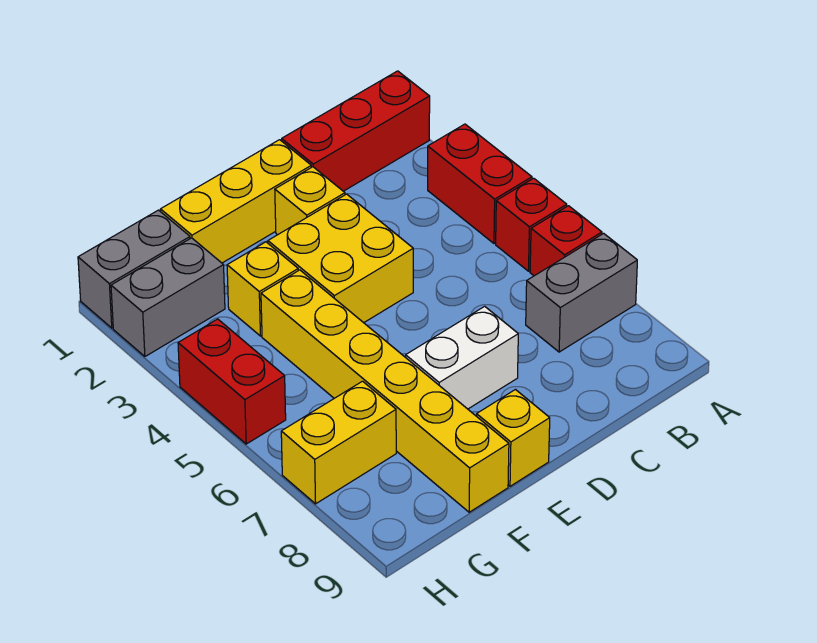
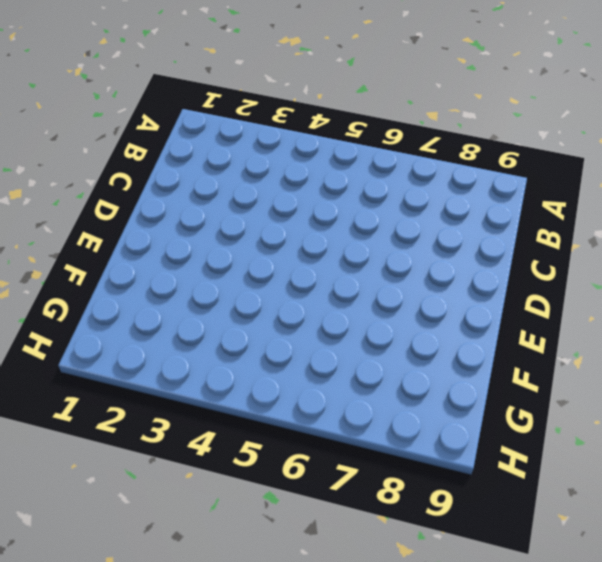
none -> red brick A1:C1 level 1
none -> red brick A3:A4 level 1
none -> red brick A5 level 1

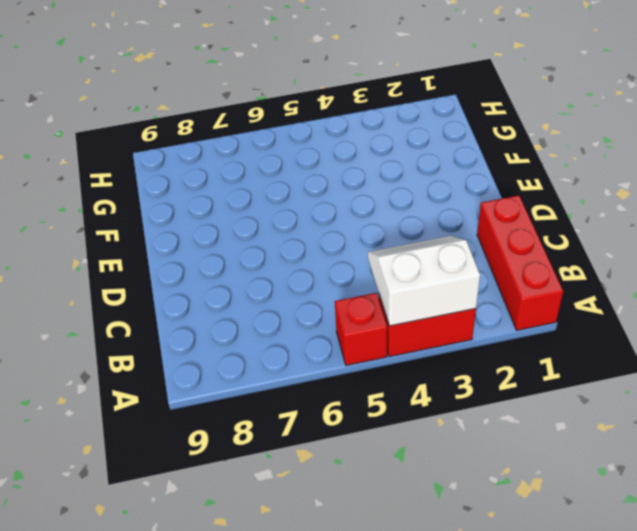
white slope A3:B4 level 2 top A -> none
none -> red brick A6 level 1
none -> grey brick A7:B7 level 1
none -> yellow brick D1:F1 level 1

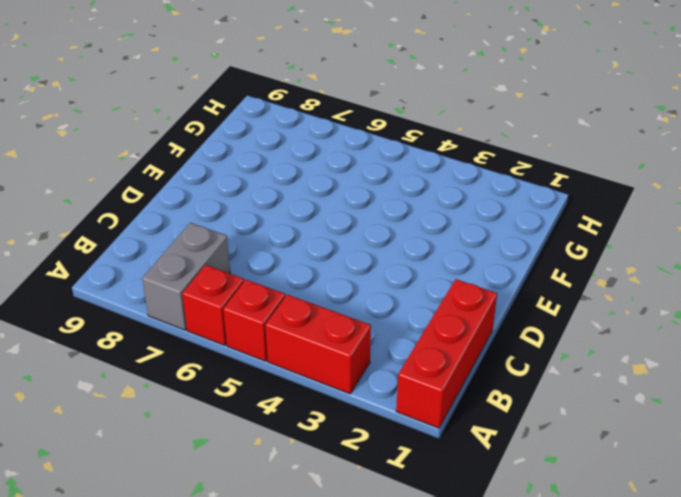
none -> yellow brick D1:F1 level 1
none -> yellow brick D2 level 1
none -> yellow brick D3:E4 level 1

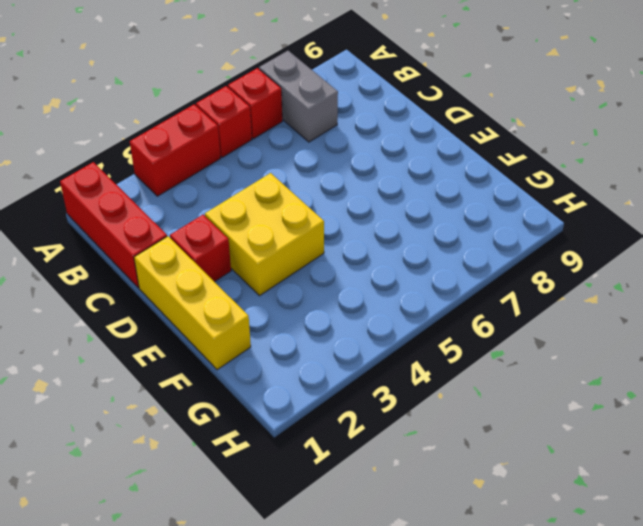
red brick D2 level 1 -> yellow brick D2 level 1
none -> white brick D7:E7 level 1
none -> yellow brick E9 level 1
none -> yellow brick F3 level 1

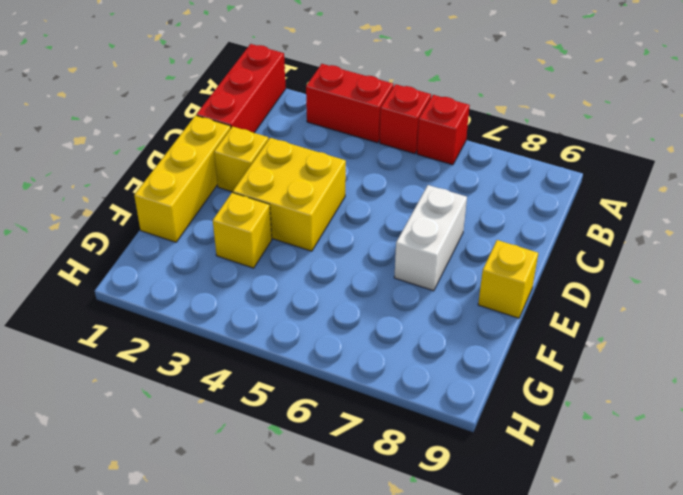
none -> grey brick A7:B7 level 1
none -> yellow brick F4:F9 level 1
none -> grey brick G1:H1 level 1

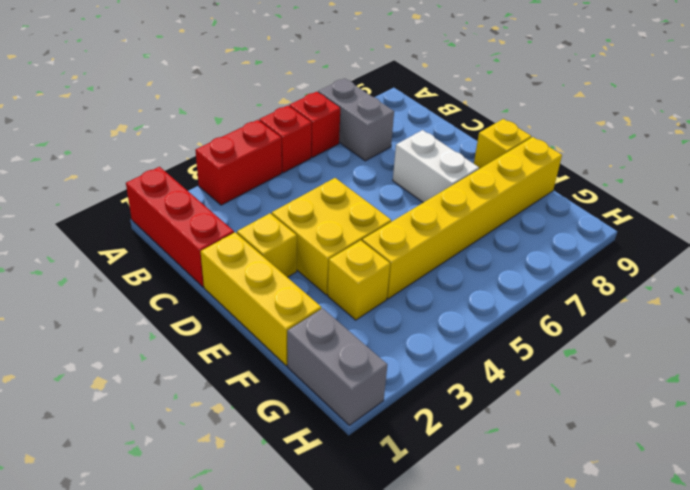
none -> grey brick G2:H2 level 1
none -> yellow brick G7:H7 level 1
none -> red brick H4:H5 level 1

